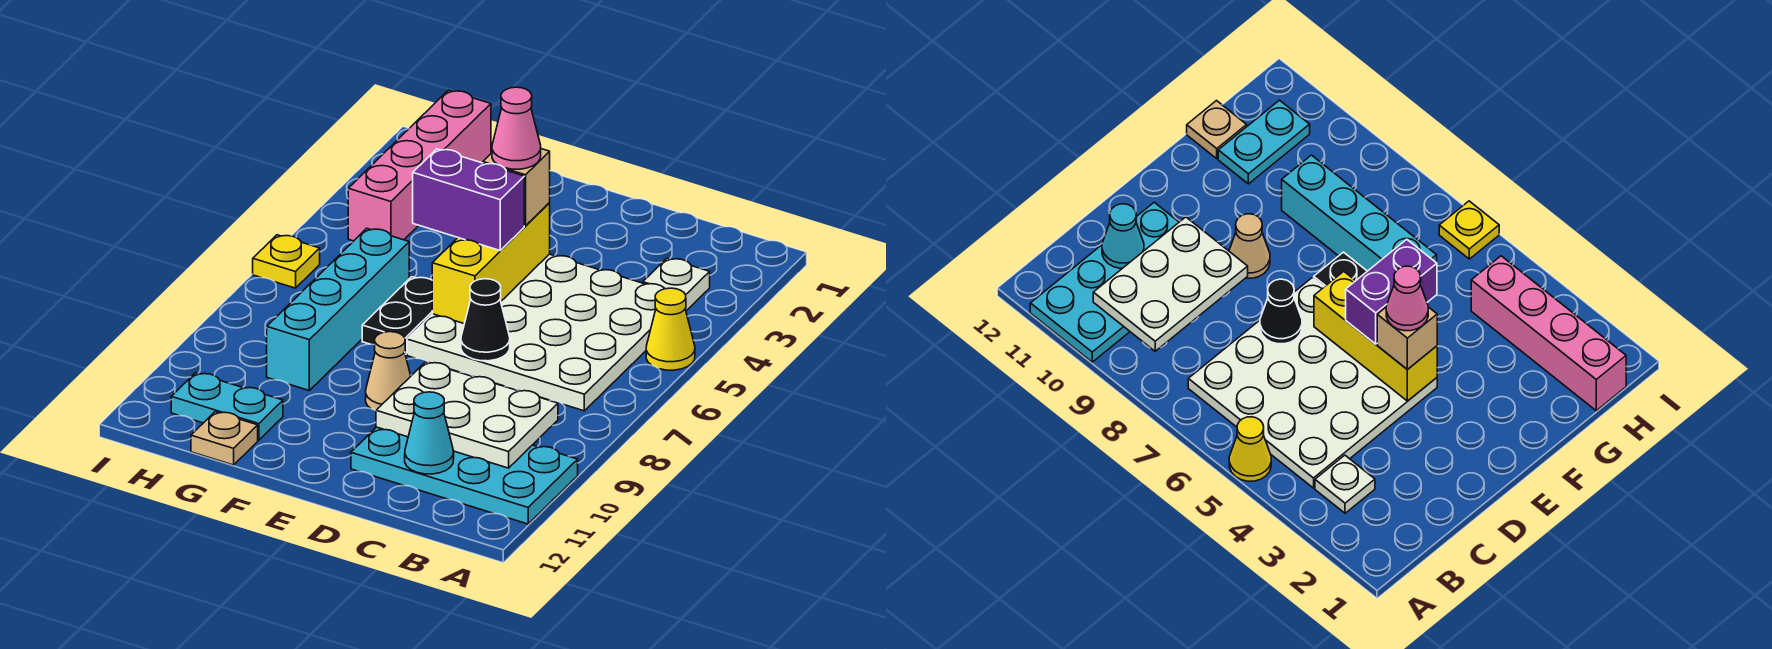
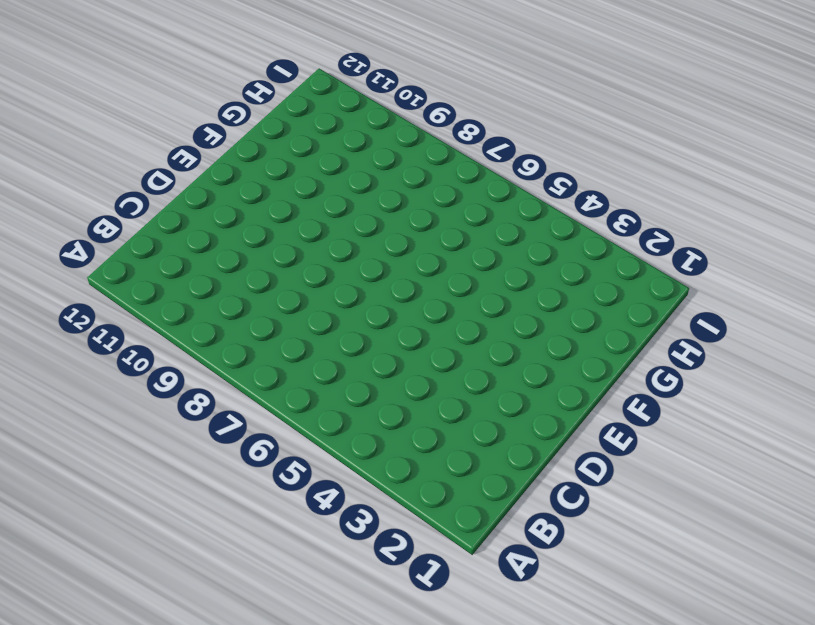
none -> yellow cone A5 level 1
none -> cyan plate A10:D11 level 1
none -> white plate B3 level 1

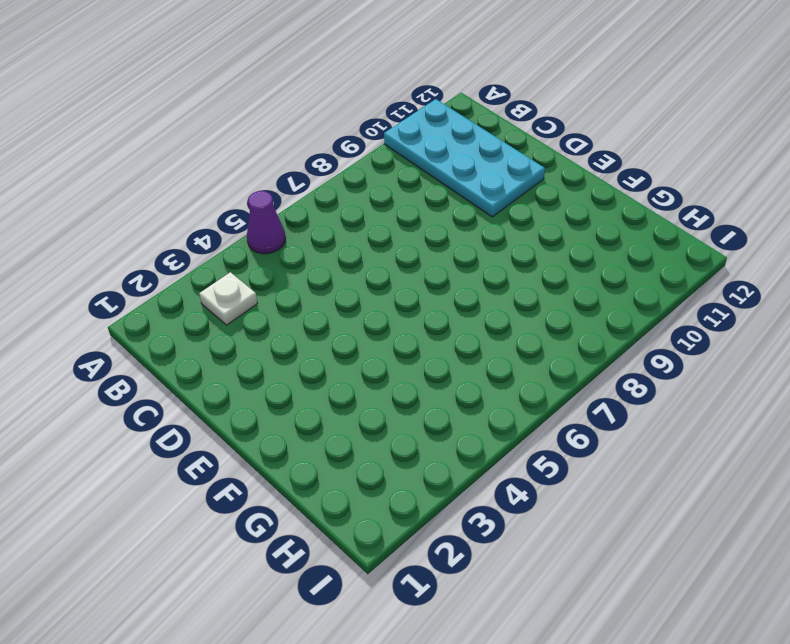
purple cone A5 level 1 -> yellow cone A5 level 1
none -> white plate B4:E7 level 1
none -> tan cone E9 level 1
none -> black plate F6:F7 level 1

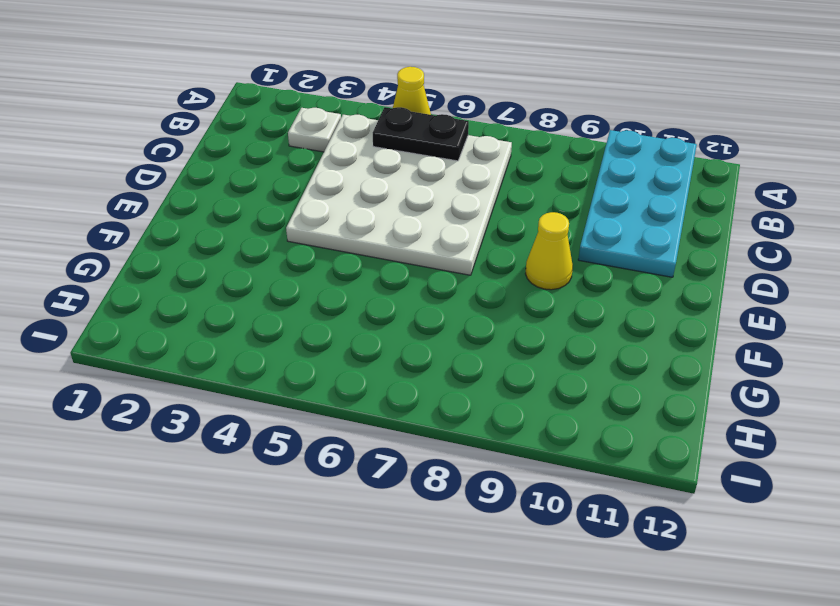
black plate B5:B6 level 2 -> black plate F6:F7 level 1
yellow cone E9 level 1 -> tan cone E9 level 1
none -> cyan brick G6:G9 level 1
none -> cyan plate G11:H11 level 1
none -> tan plate G12 level 1

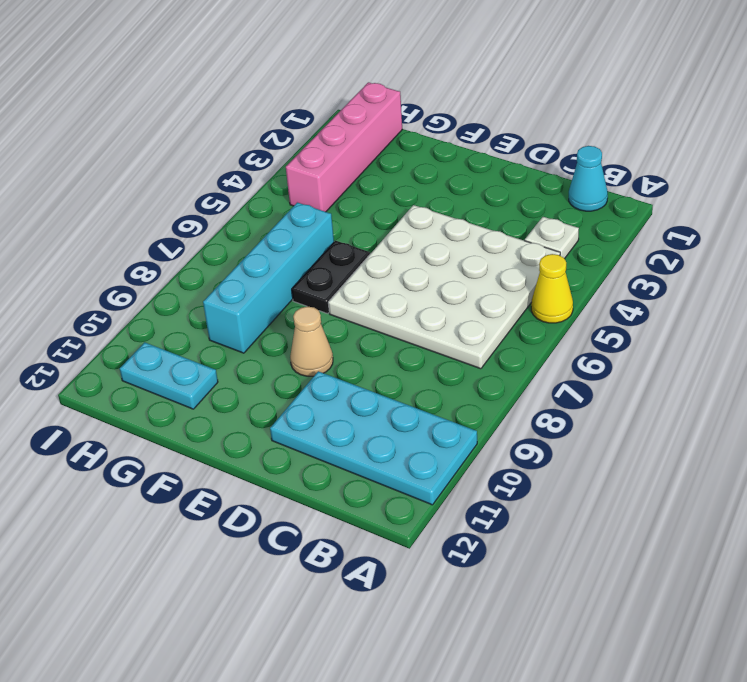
cyan cone B1 level 1 -> cyan cone C11 level 2
none -> tan plate G12 level 1
none -> yellow plate I6 level 1
none -> white plate B9:D10 level 2

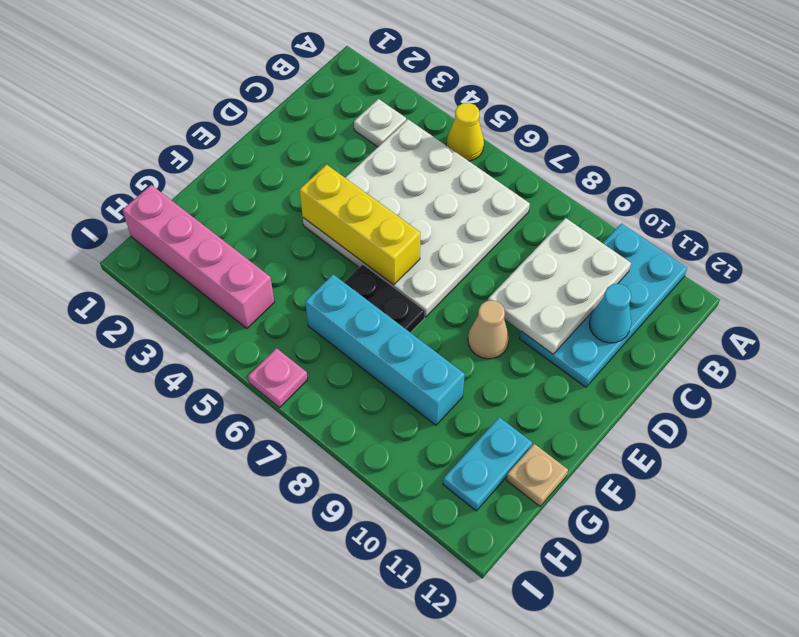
pink plate I6 level 1 -> yellow plate I6 level 1
none -> black cone D7 level 2
none -> tan brick E4 level 3
none -> purple brick E5:F5 level 3

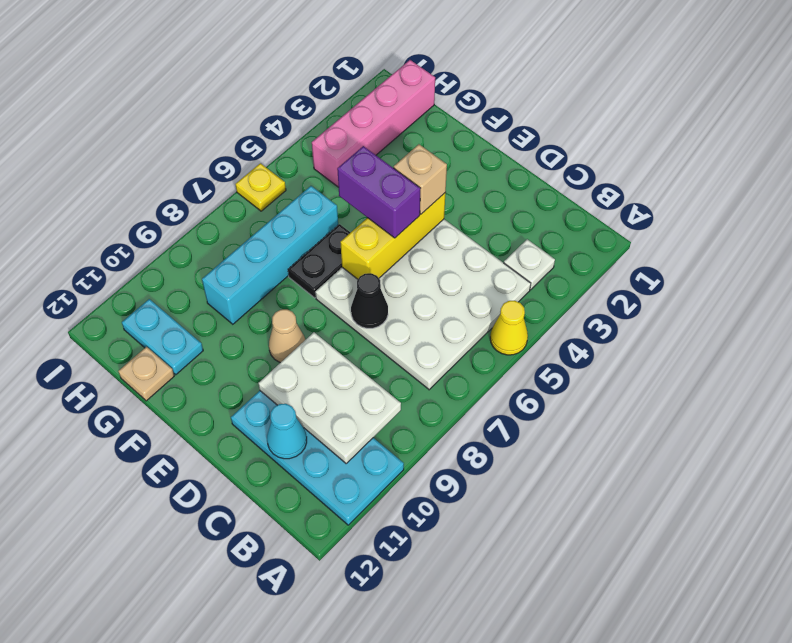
none -> pink cone E4 level 4

